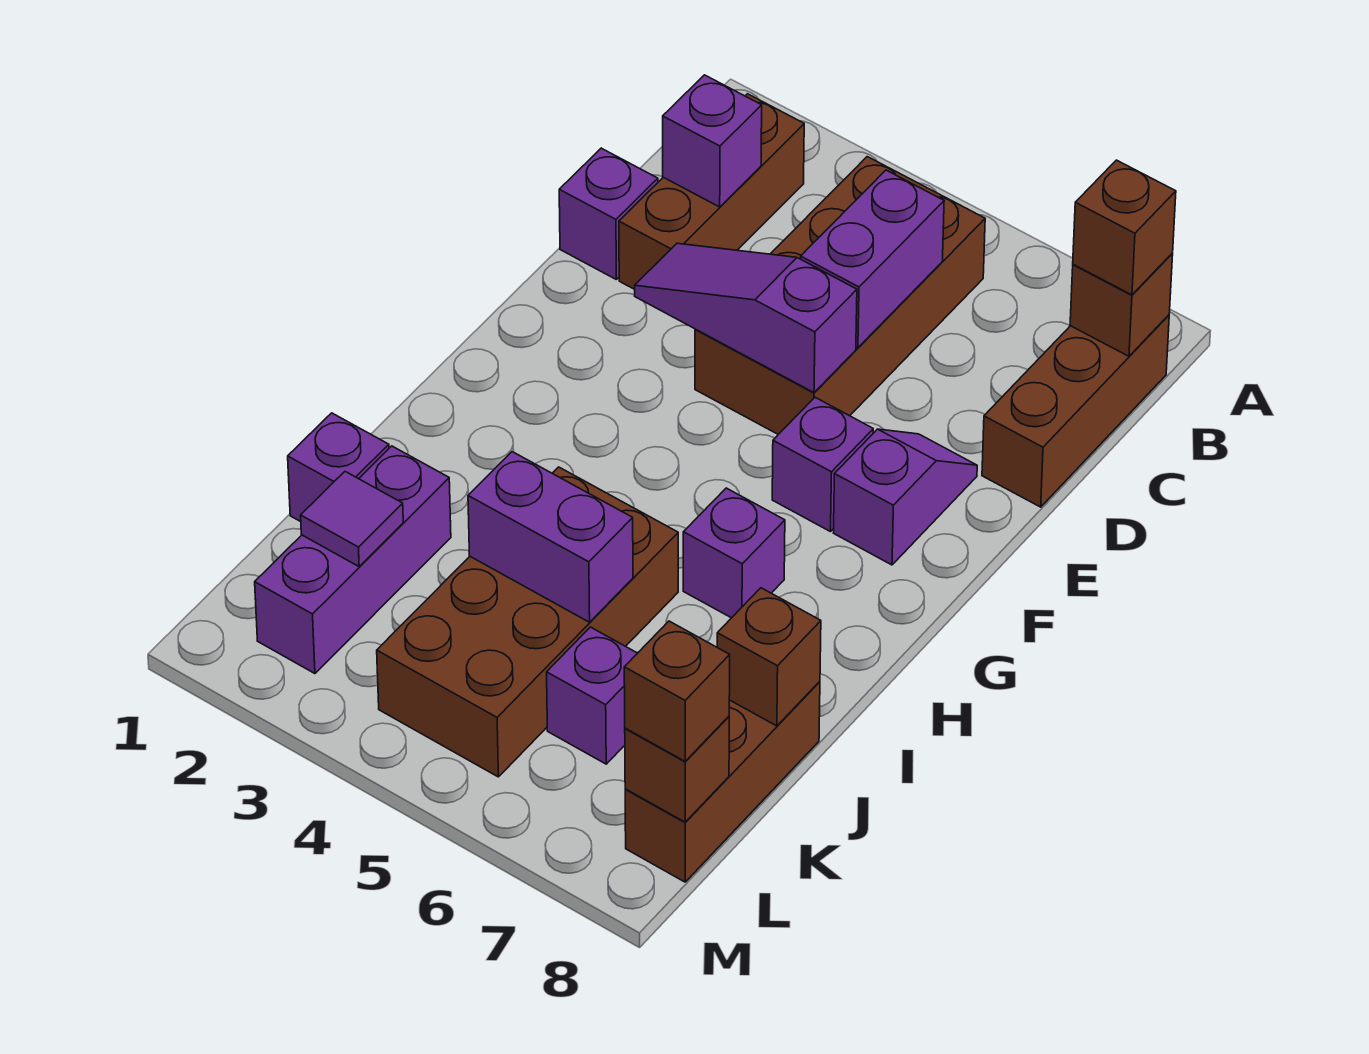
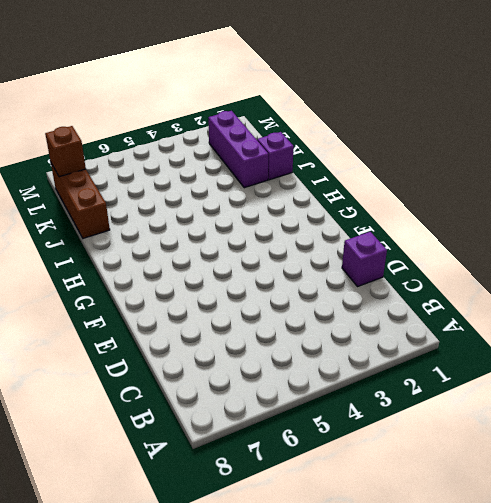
none -> brown brick B2:D2 level 1
none -> brown brick B4:E5 level 1
none -> brown brick B8:D8 level 1

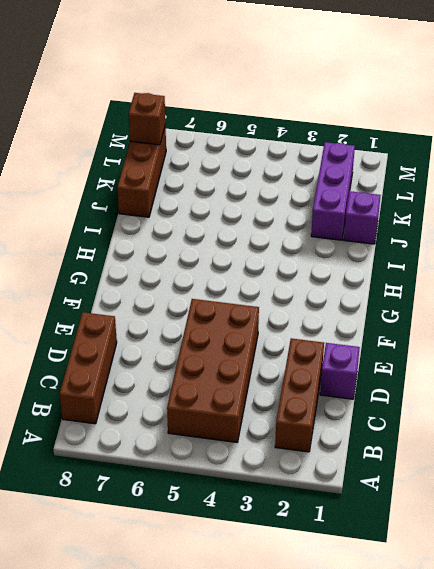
none -> purple slope E7:F7 level 1 top F
none -> purple brick F6 level 1
none -> purple brick H6 level 1

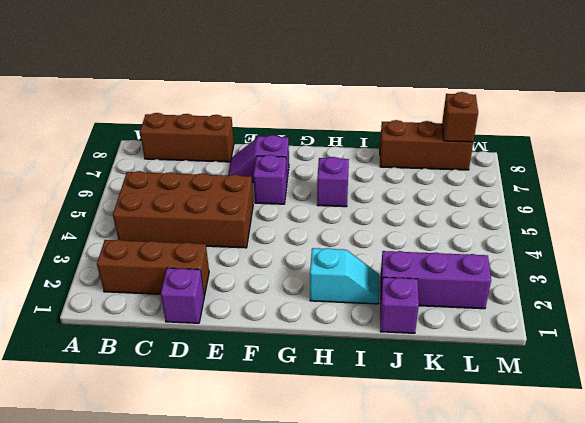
cyan slope H2:I2 level 1 top H -> none
none -> brown brick I4:L5 level 1
none -> purple brick K6 level 1
none -> brown brick B8 level 2

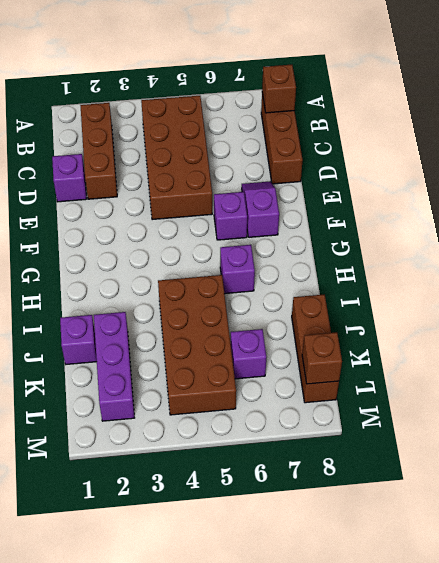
none -> purple brick C2 level 2
none -> purple brick C5:D5 level 2
none -> purple slope E3:E5 level 2 top 5

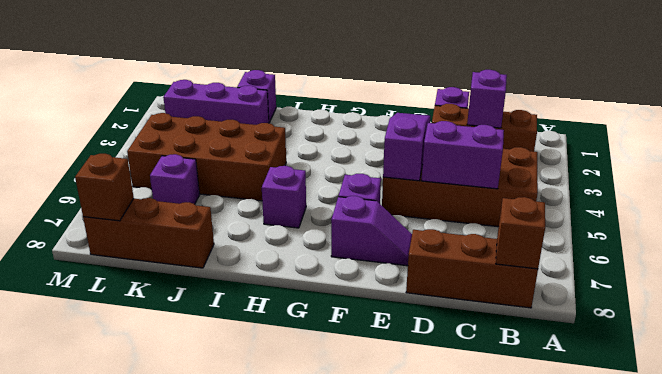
none -> purple brick J4:J5 level 2
none -> brown brick J8 level 2
none -> purple tile K2 level 2

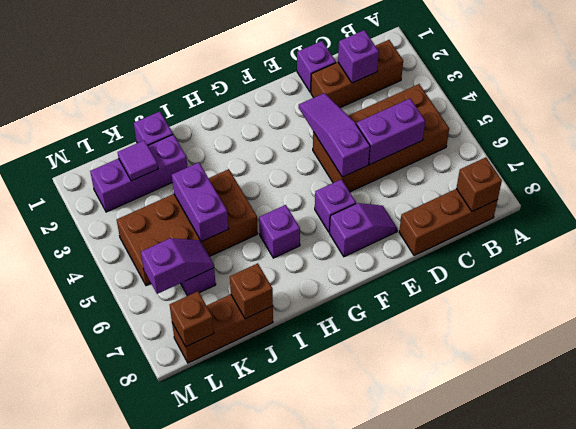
purple slope K6:L6 level 2 top L -> none
none -> brown brick B8 level 3
none -> brown brick L8 level 3

